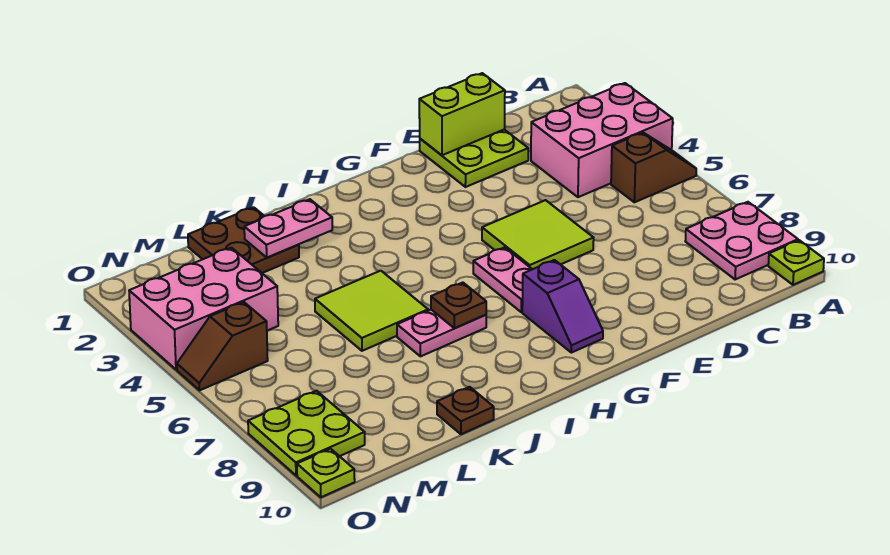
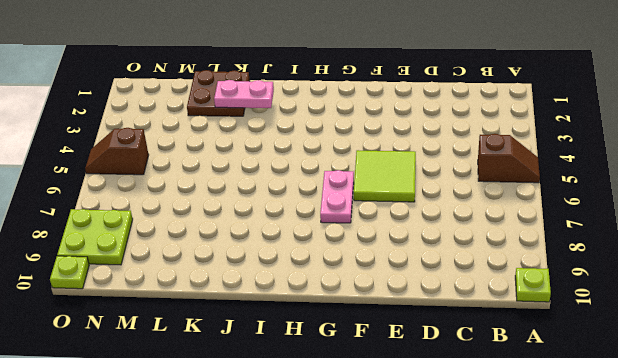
none -> pink brick A3:C4 level 1
none -> pink plate A8:B9 level 1
none -> lime plate D1:E2 level 1

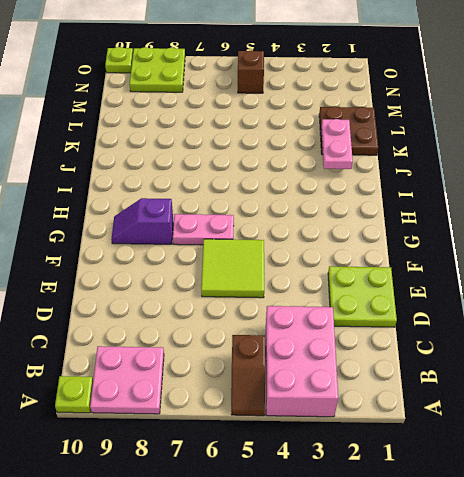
none -> pink plate I7:J7 level 1
none -> lime tile J5:K6 level 1
none -> brown plate K10 level 1

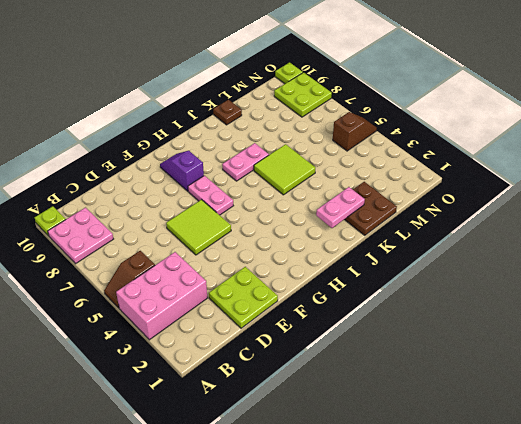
none -> pink brick M3:O4 level 1
none -> lime brick D1:E1 level 2
none -> brown plate I7 level 2

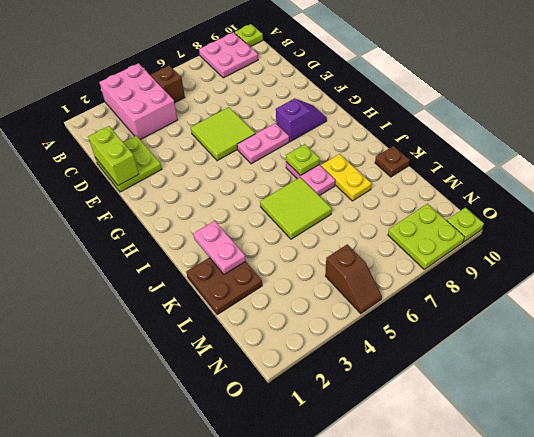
lime plate I7 level 2 -> brown plate I7 level 2
yellow plate J8:K8 level 1 -> none
none -> pink brick M3:O4 level 1

